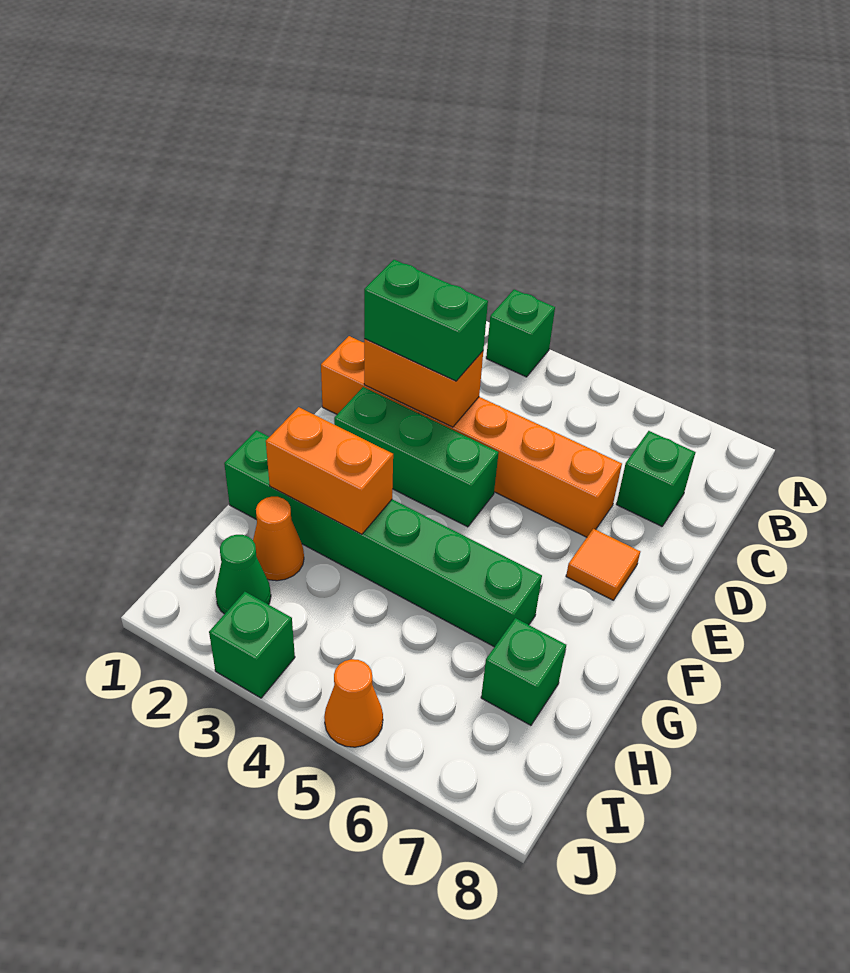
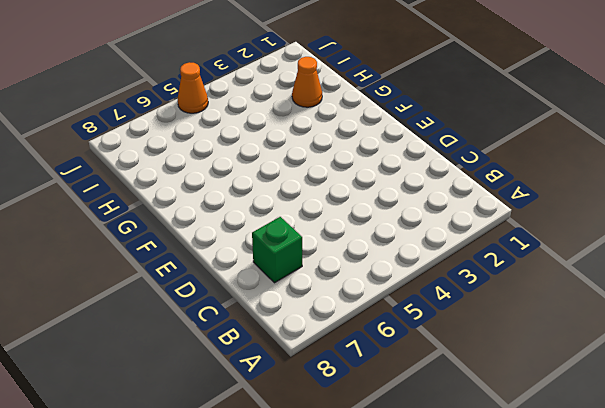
none -> green brick A3 level 1
none -> orange brick D1:D6 level 1
none -> green brick E2:E4 level 1

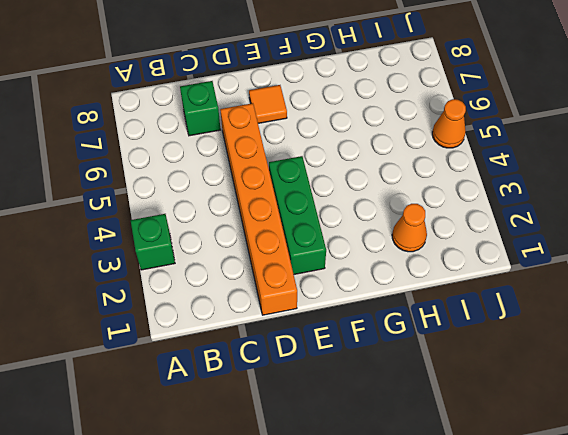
none -> green brick G1:G6 level 1
none -> green brick H7 level 1
none -> green cone I2 level 1

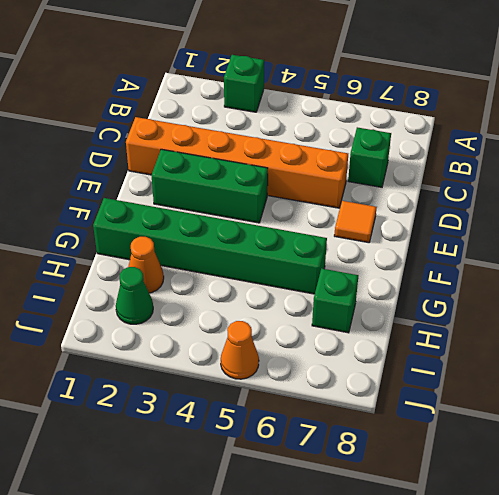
none -> green brick J3 level 1
none -> orange brick D2:D3 level 2
none -> orange brick G2:G3 level 2

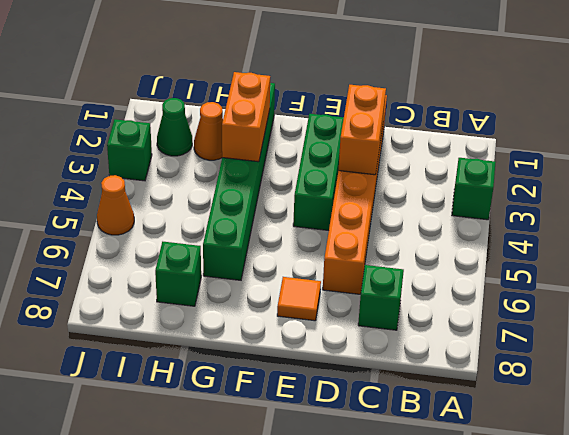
none -> green brick D2:D3 level 3

